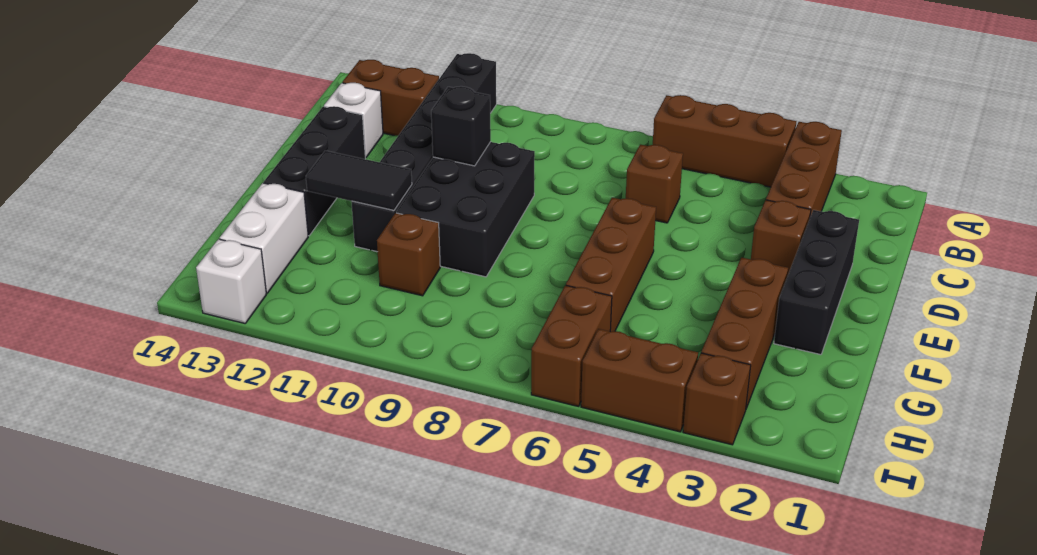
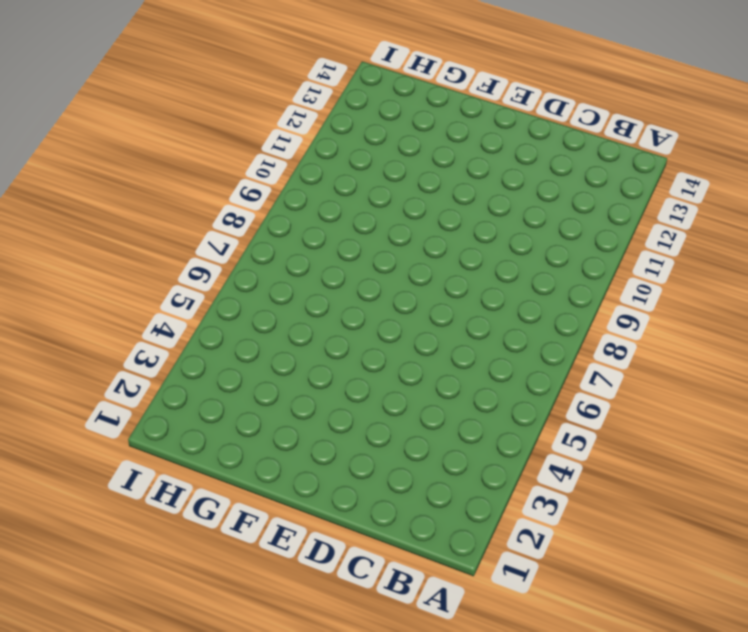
none -> brown brick A3:C3 level 1
none -> brown brick A4:A6 level 1
none -> black brick A11:F11 level 1

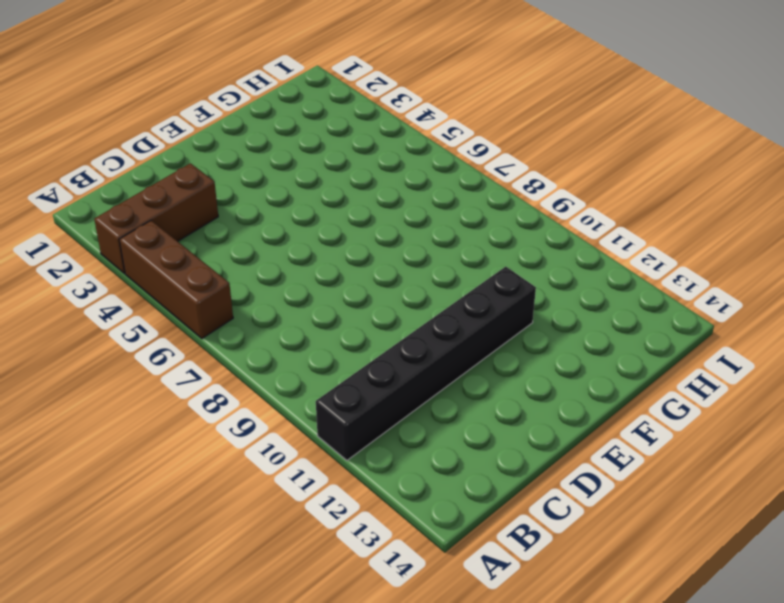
none -> brown brick B12:B13 level 1
none -> brown brick C6 level 1
none -> white brick C13 level 1

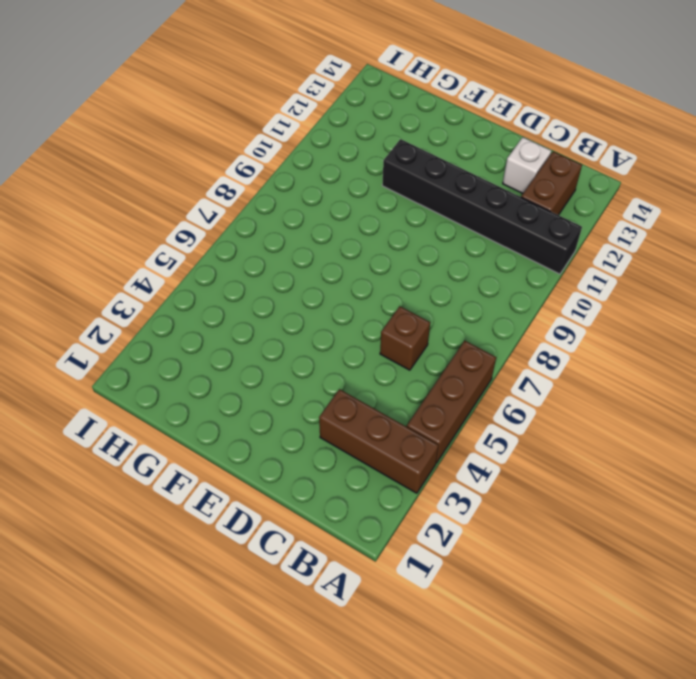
none -> black brick D2:F2 level 1
none -> brown brick D3 level 1
none -> black brick D9:F10 level 1

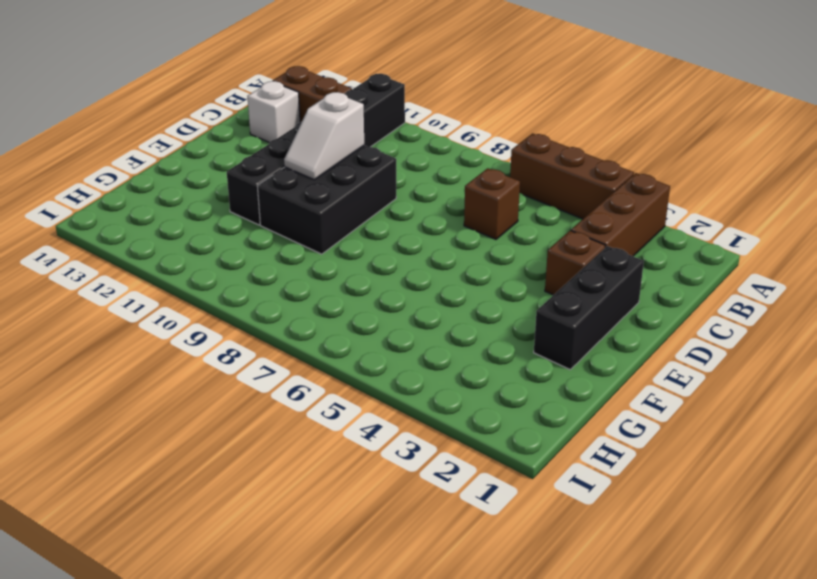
white slope D10:E10 level 2 top D -> black brick D10 level 2
none -> black brick D13:F13 level 1
none -> brown brick E6:G6 level 1
none -> brown brick F3:H3 level 1

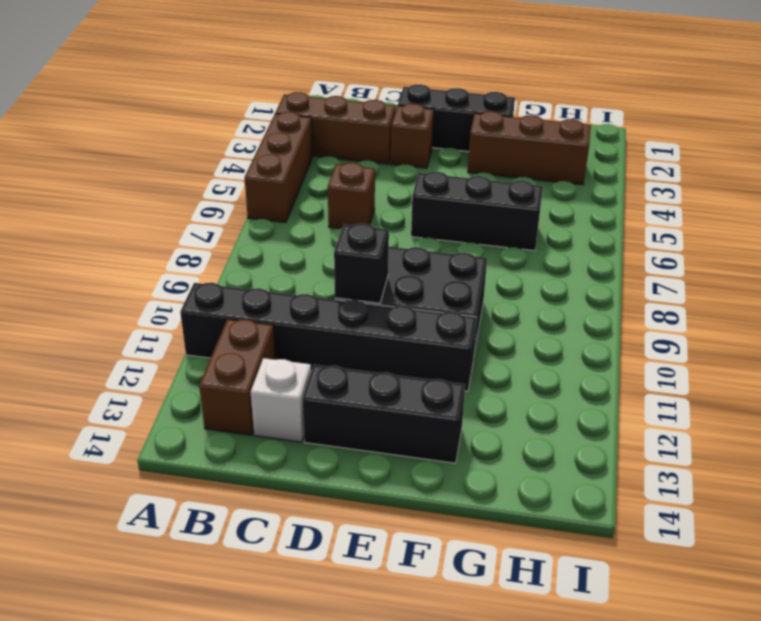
black brick E6:G6 level 1 -> brown brick E6:G6 level 1
none -> brown brick G10 level 1
none -> white brick G13:H13 level 1
none -> brown brick H6:I6 level 1

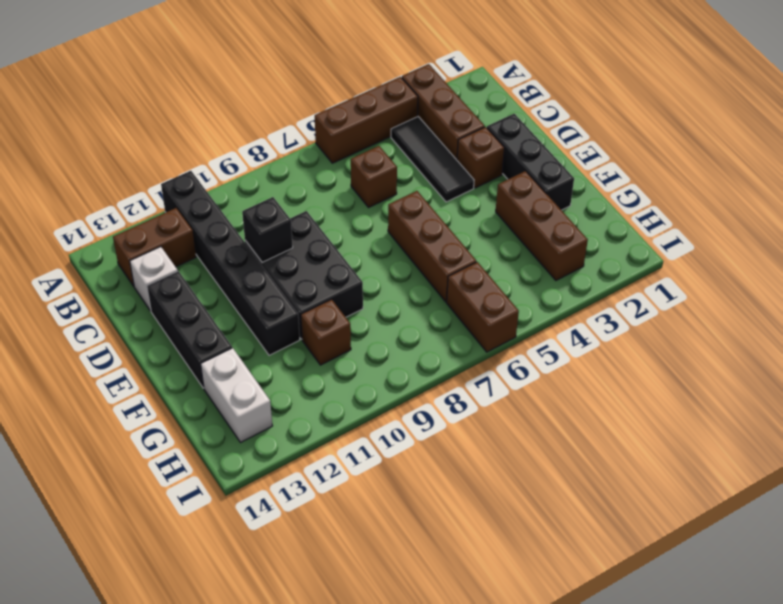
black tile B4:D4 level 1 -> none
none -> brown brick I3 level 1
none -> brown brick I4:I5 level 1
none -> white brick I13 level 1

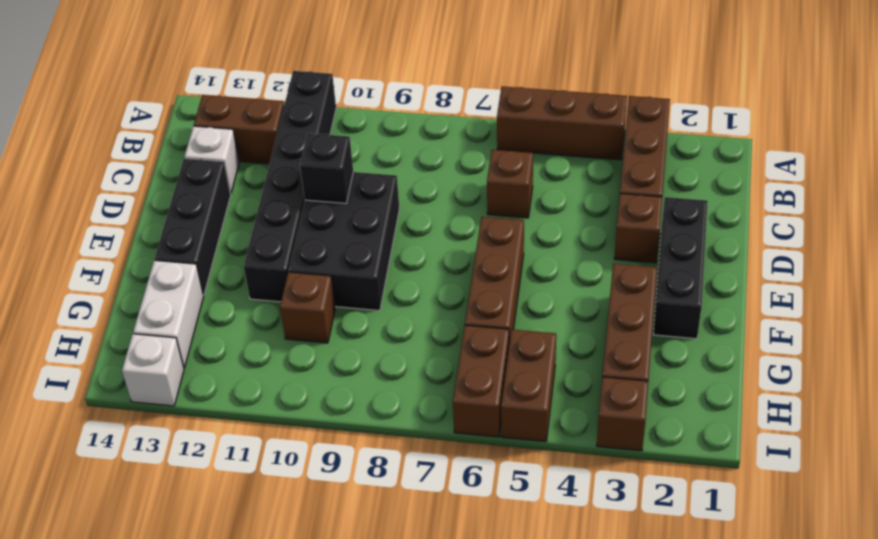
brown brick H5:I5 level 1 -> brown brick I4:I5 level 1
none -> black tile F11:F12 level 2

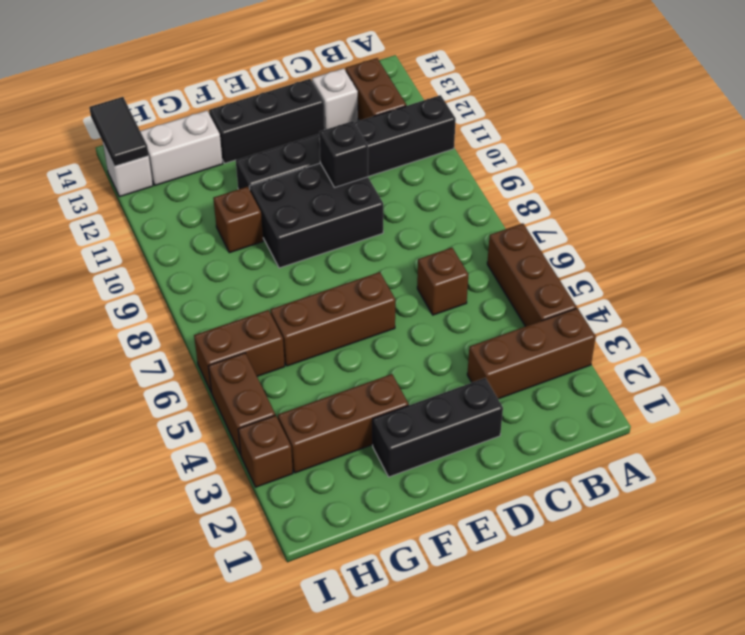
black tile I13:I14 level 2 -> black tile F11:F12 level 2
none -> brown brick D3 level 1

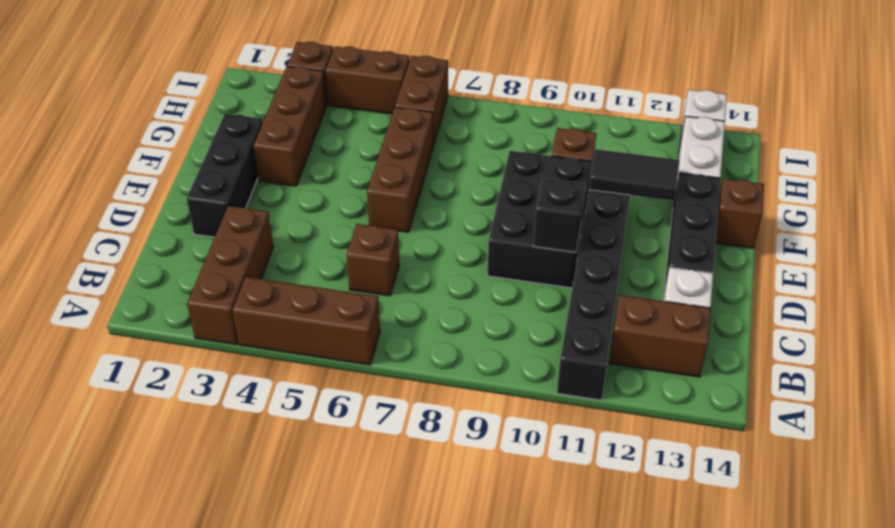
brown brick F14 level 1 -> brown brick D3 level 1

